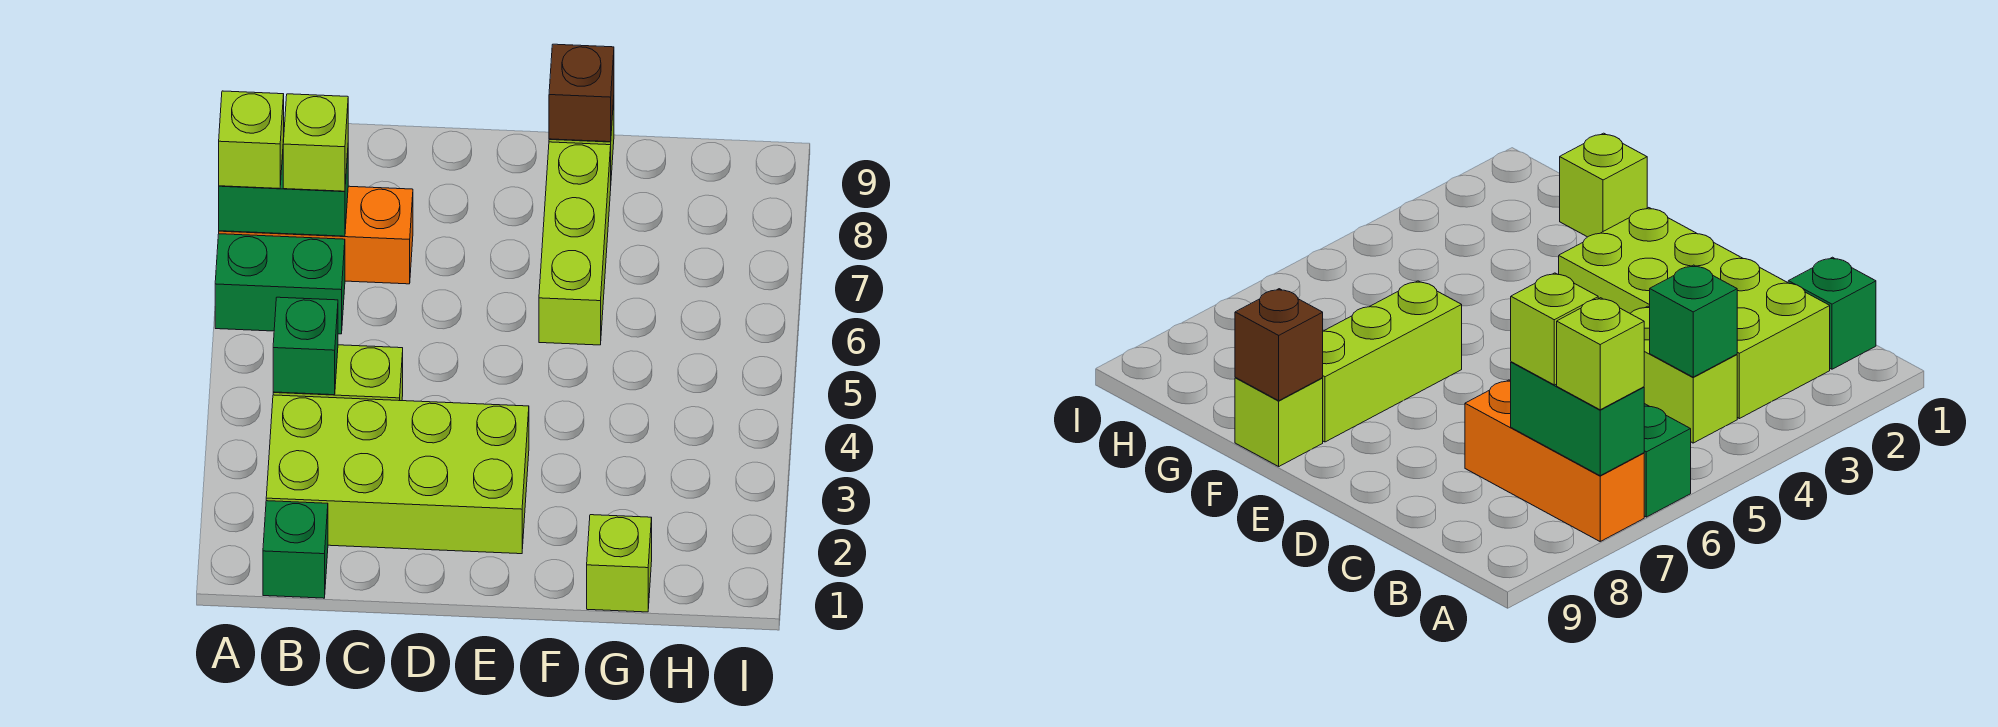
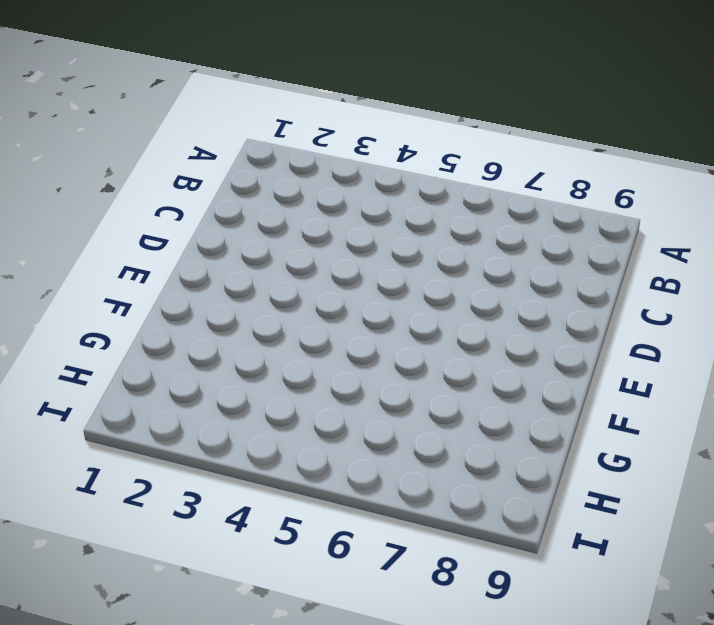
none -> green brick A6:B6 level 1
none -> orange brick A7:C7 level 1
none -> green brick B1 level 1

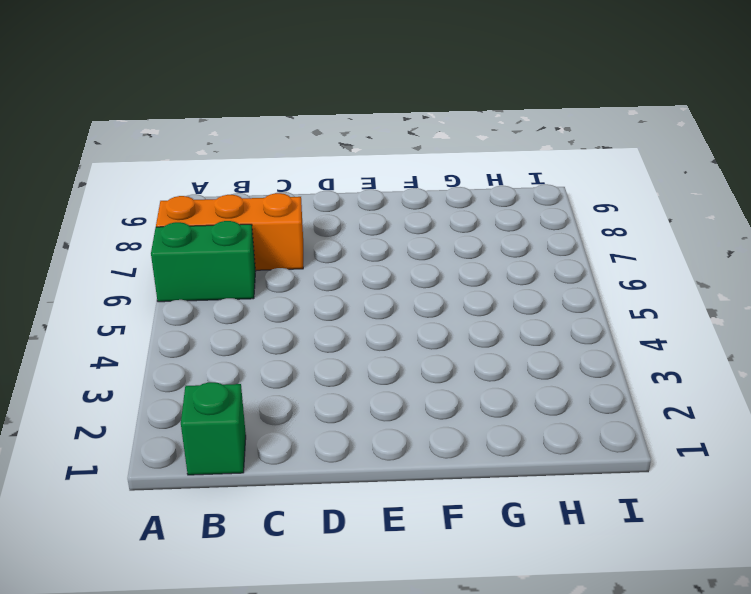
none -> lime brick B2:E3 level 1
none -> lime brick B4:C4 level 1
none -> lime brick F6:F8 level 1

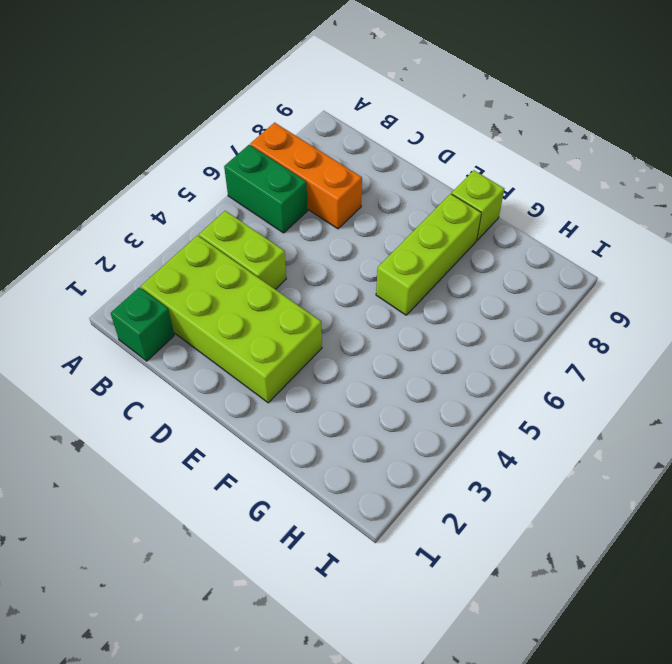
none -> lime brick G1 level 1
none -> green brick A7:B7 level 2
none -> green brick B4 level 2

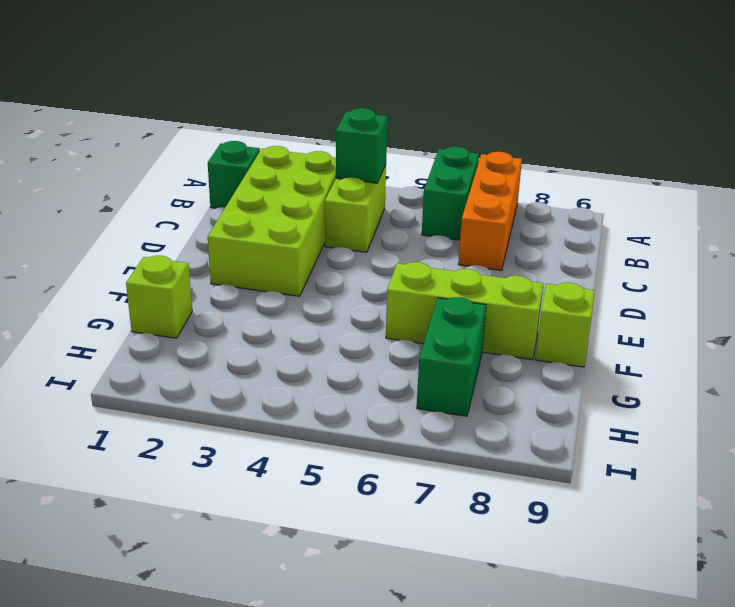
green brick G7:H7 level 1 -> green brick A7:B7 level 2
none -> brown brick F9 level 2
none -> lime brick A7 level 3
none -> lime brick B7 level 3

